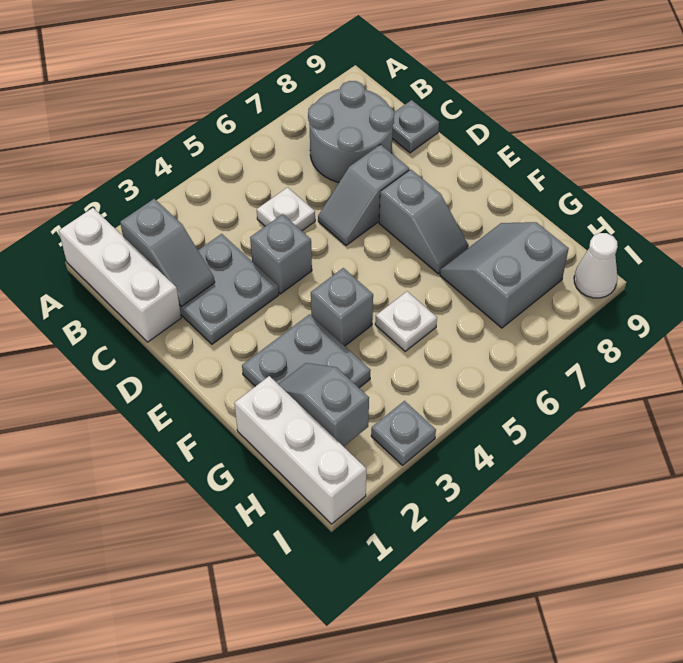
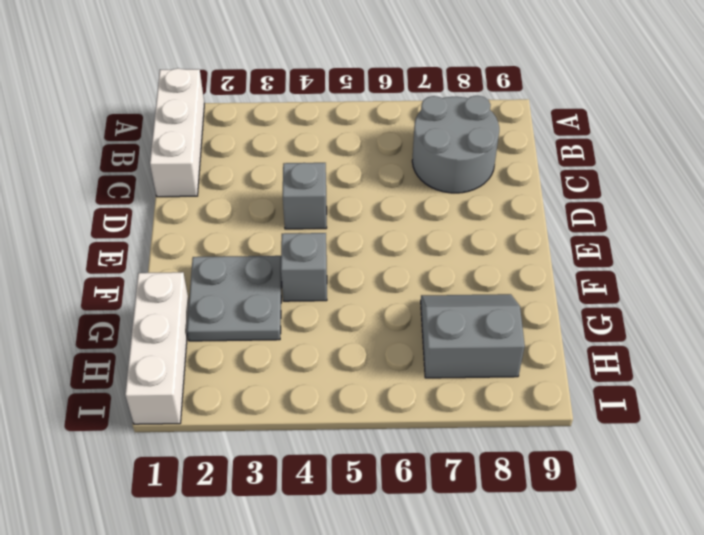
none -> grey plate C2:D3 level 1
none -> white plate C5 level 1
none -> grey plate C9 level 1

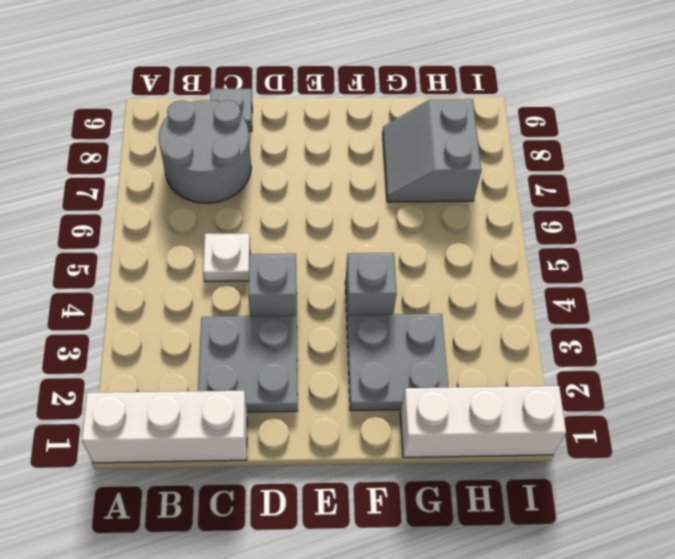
none -> grey slope D6:D7 level 1 top 7
none -> grey slope E7:F7 level 1 top E
none -> white plate G5 level 1

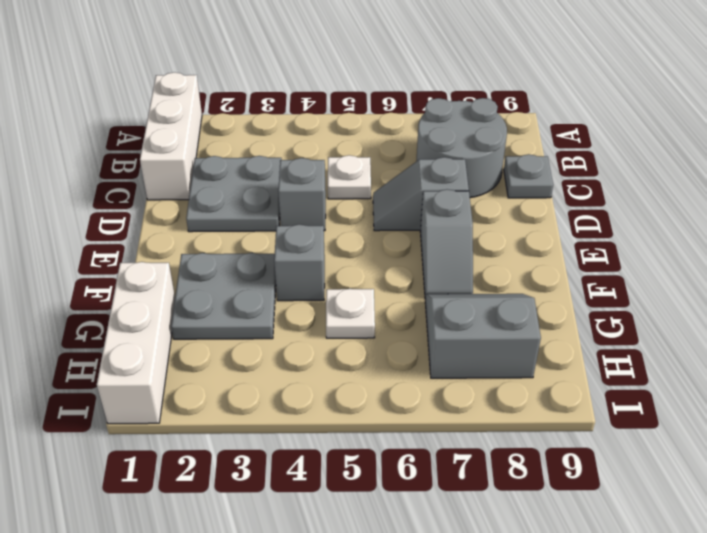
none -> grey plate I3 level 1
none -> white cone I9 level 1
none -> grey slope B2:C2 level 2 top B

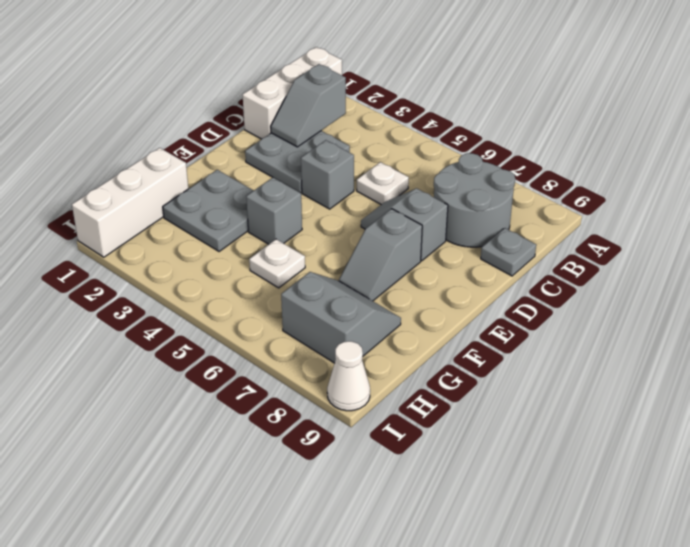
none -> grey plate I3 level 1
none -> grey slope G2:H2 level 2 top H

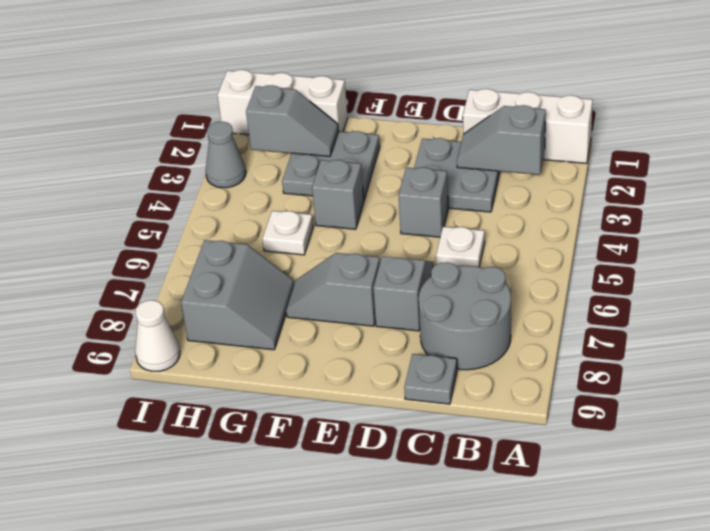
grey cone I3 level 1 -> grey plate I3 level 1

